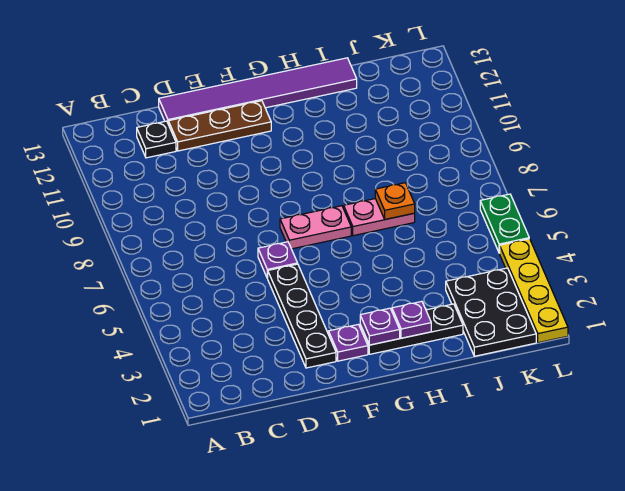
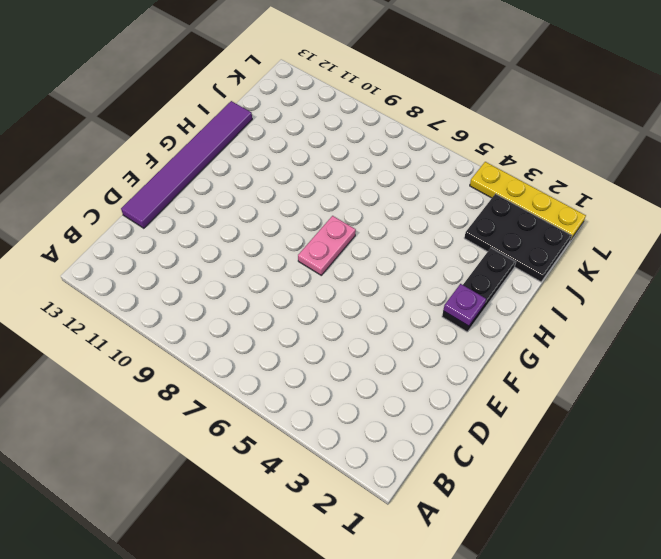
none -> black plate C12 level 1
none -> brown plate D12:F12 level 1
none -> black plate E2:E5 level 1

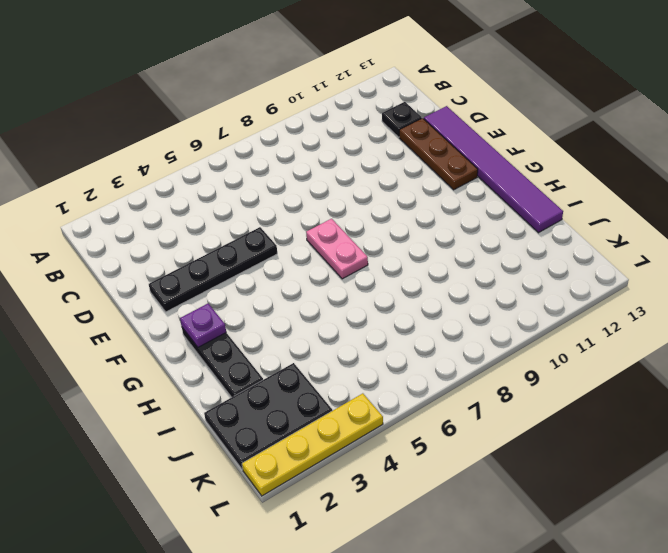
none -> purple plate E6 level 1
none -> purple plate F2 level 1
none -> pink plate H7:I7 level 1

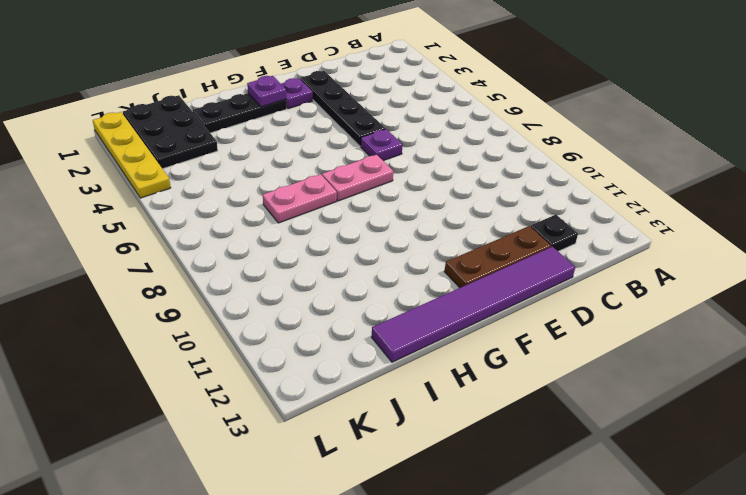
none -> green plate L5:L6 level 1
none -> purple plate H2 level 2
none -> orange plate I7 level 2

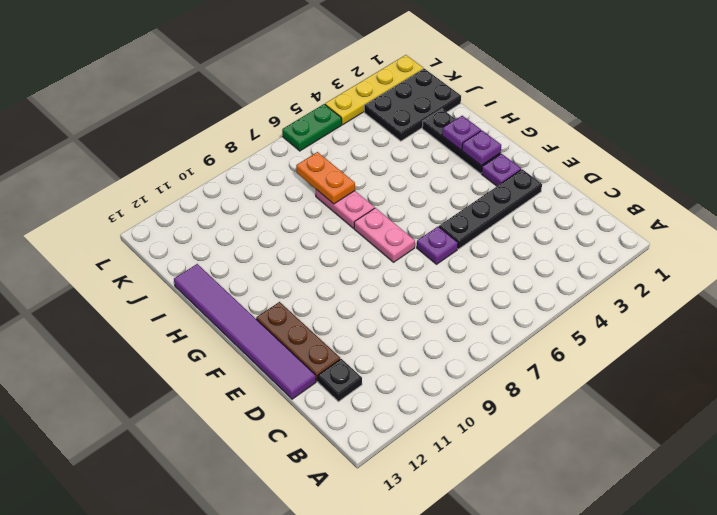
orange plate I7:J7 level 2 -> orange plate I7 level 2

